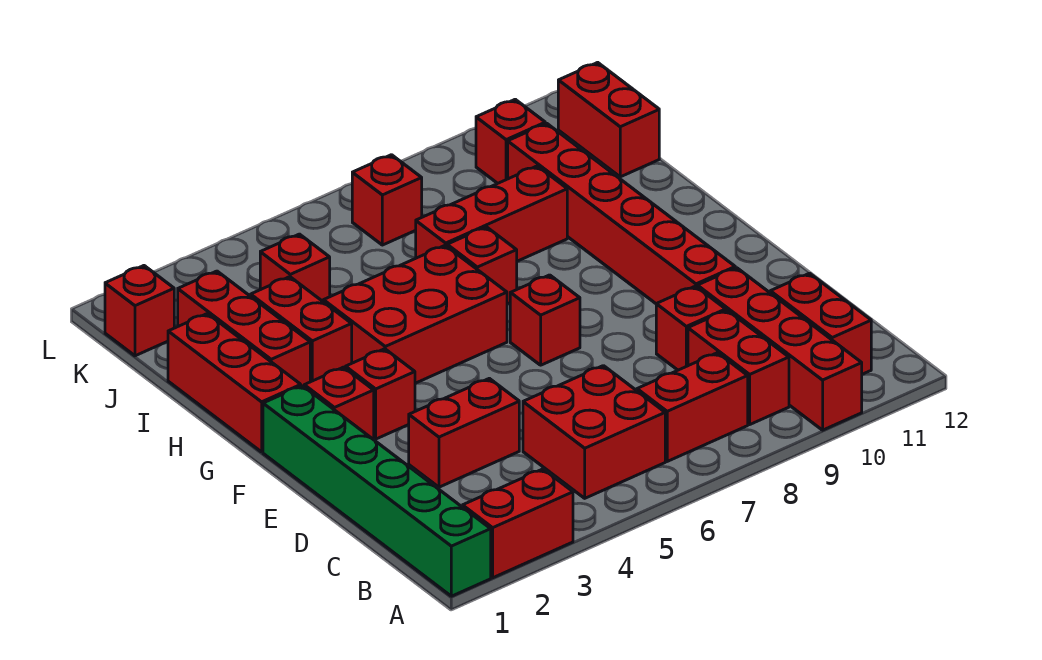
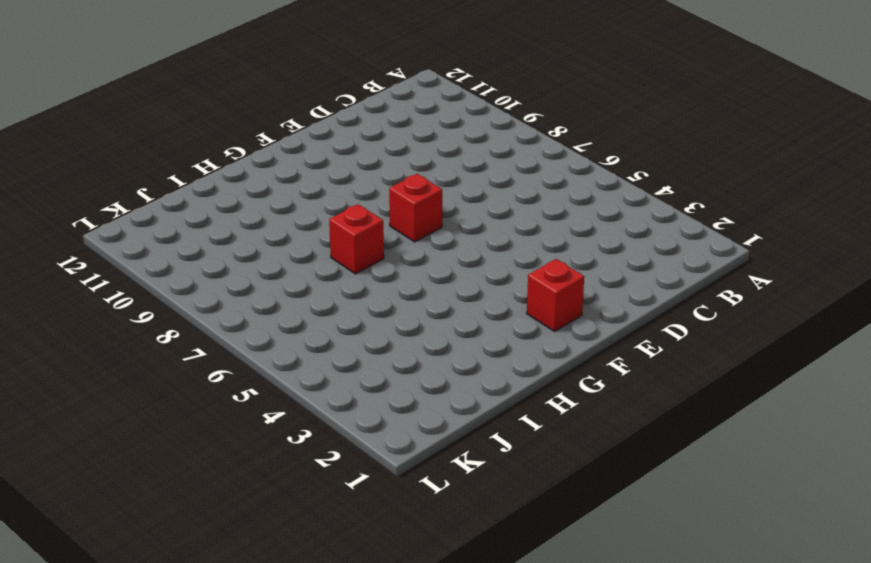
none -> green brick A1:F1 level 1
none -> red brick A2:A3 level 1
none -> red brick A10:D10 level 1

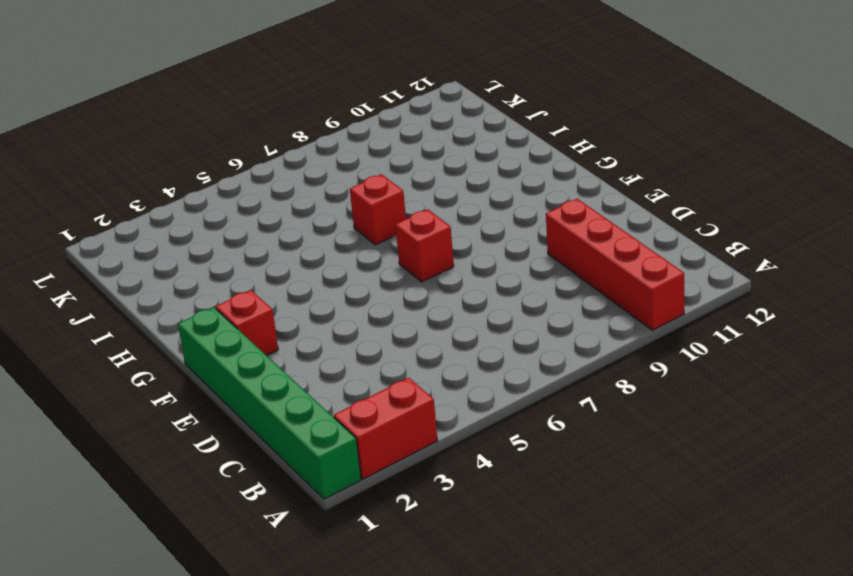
none -> red brick B5:C6 level 1
none -> red brick B7:B8 level 1
none -> red brick B9:C9 level 1

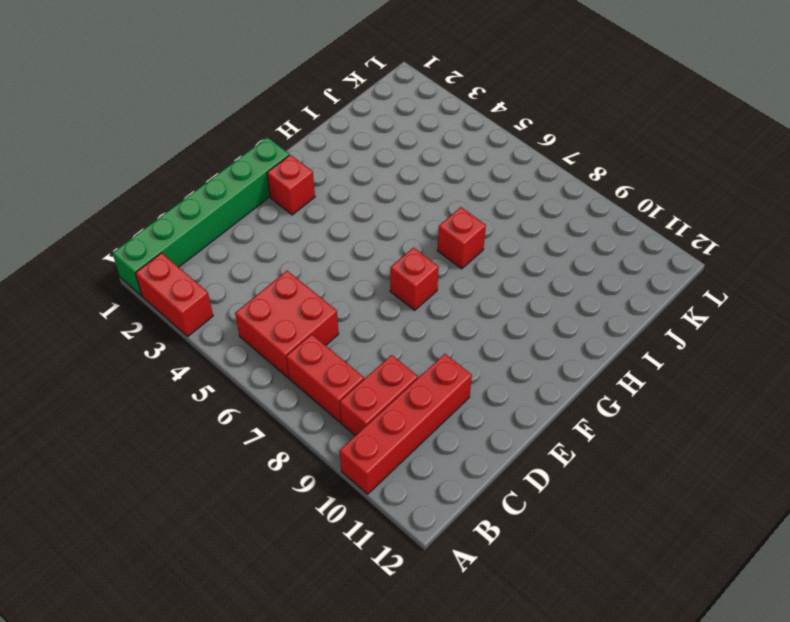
none -> red brick B11:C11 level 1
none -> red brick D3:D4 level 1
none -> red brick D9 level 1

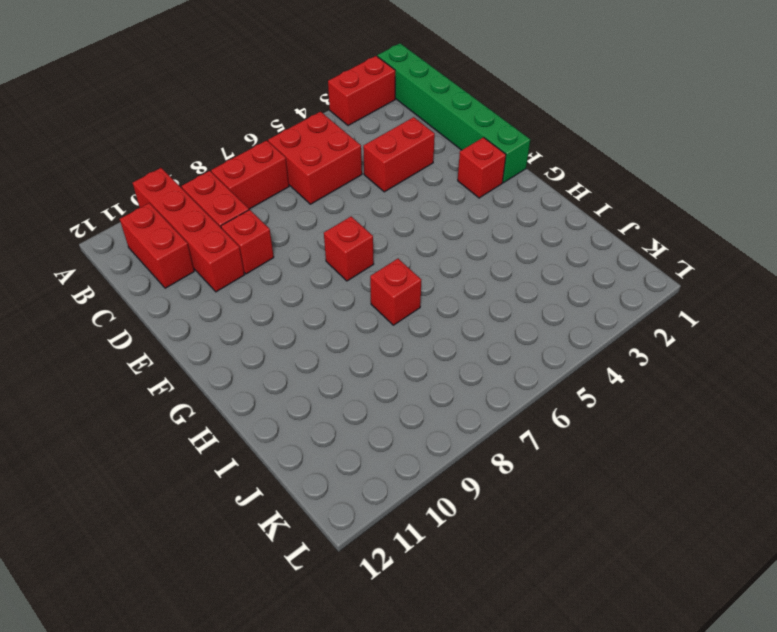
none -> red brick E10:J10 level 1
none -> red brick F3 level 1
none -> red brick G1:I1 level 1

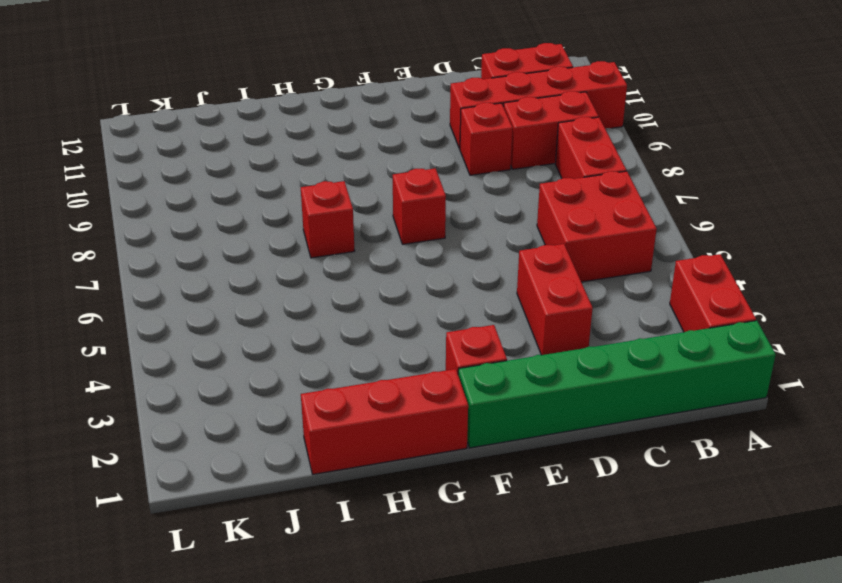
none -> red brick E10:J10 level 1
none -> red brick F3 level 1
none -> red brick G4:H6 level 1

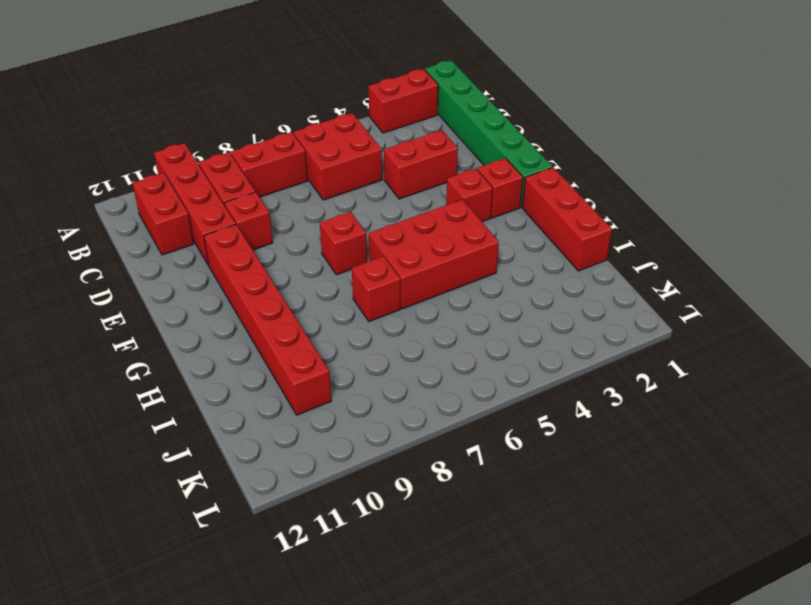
none -> red brick H2:J2 level 1
none -> red brick H3:I3 level 1
none -> red brick I7:I9 level 1

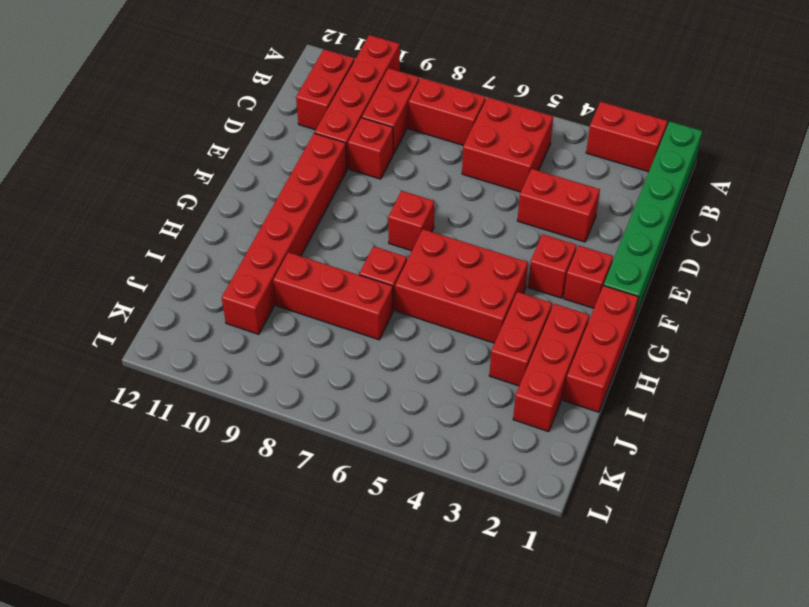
none -> red brick J4 level 1
none -> red brick J12:K12 level 1
none -> red brick K1 level 1

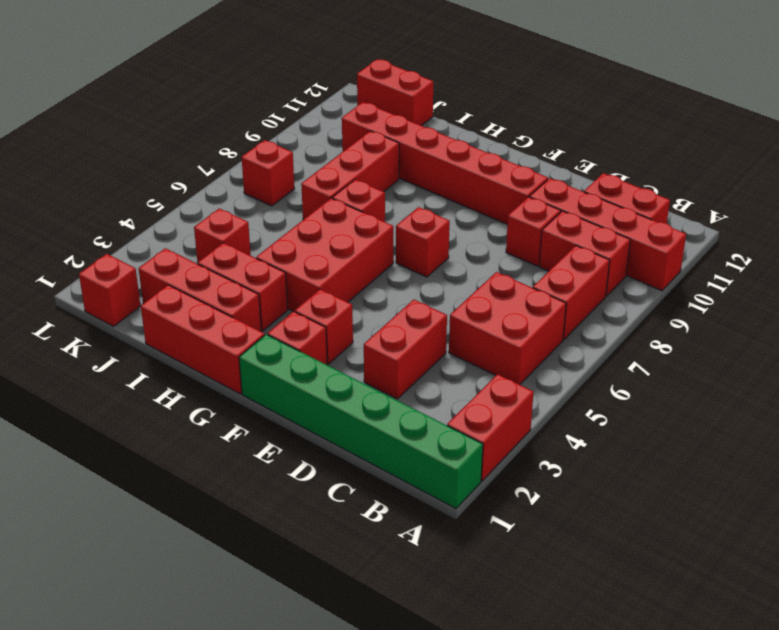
none -> red brick K10 level 1

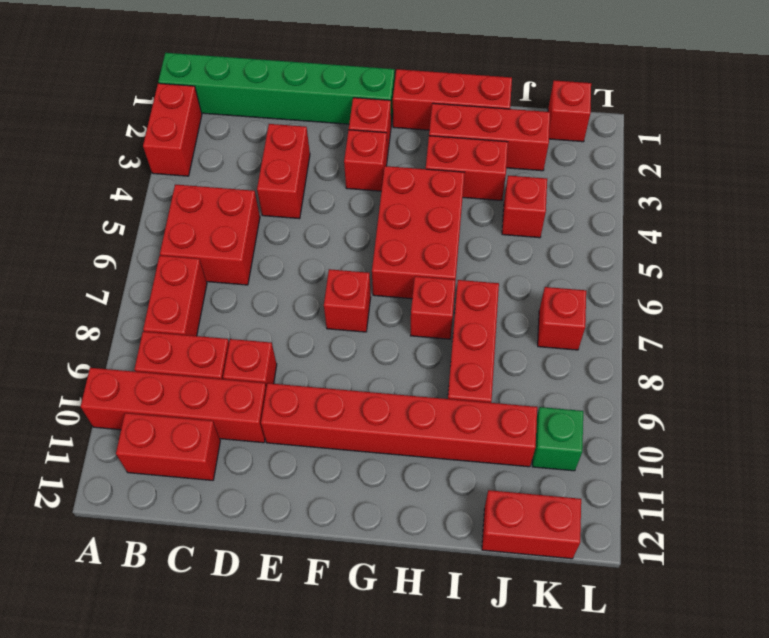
green brick K10 level 1 -> red brick K10 level 1

